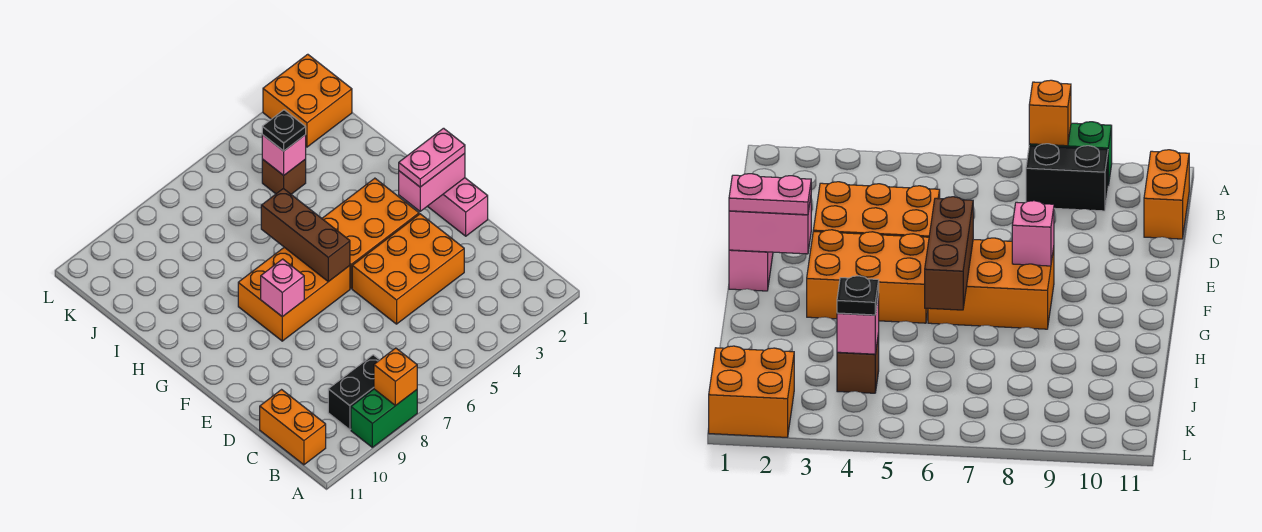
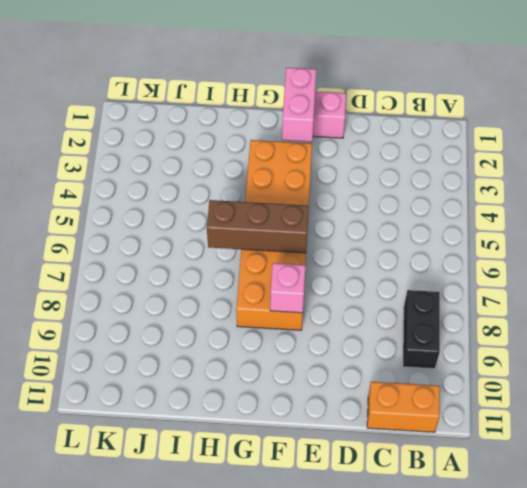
none -> green brick A8:A9 level 1
none -> orange brick D3:E5 level 1
none -> brown brick J4 level 1

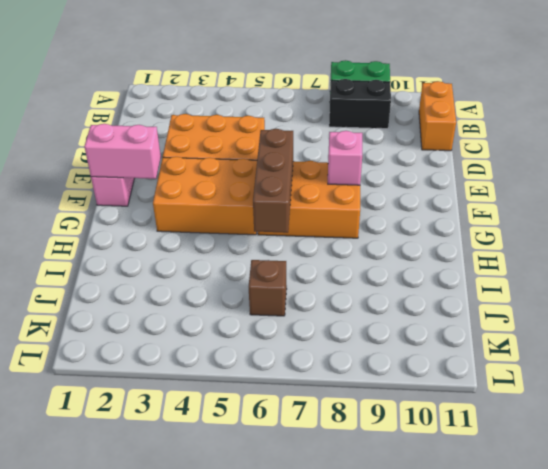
brown brick J6 level 1 -> brown brick J4 level 1
none -> orange brick K1:L2 level 1
none -> orange brick A8 level 2
none -> pink brick J4 level 2

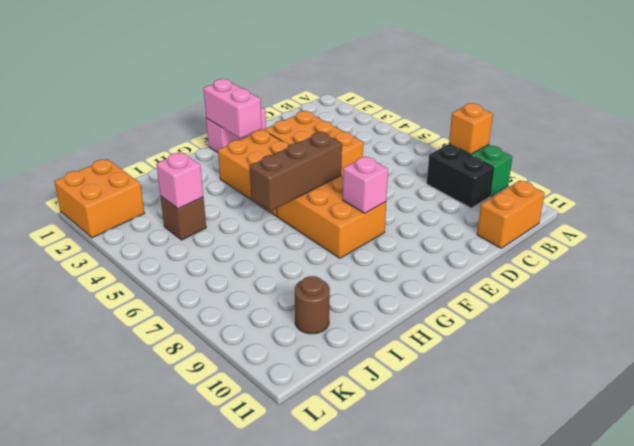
brown round brick J10 level 1 -> none
none -> pink plate F1:F2 level 3
none -> black plate J4 level 3

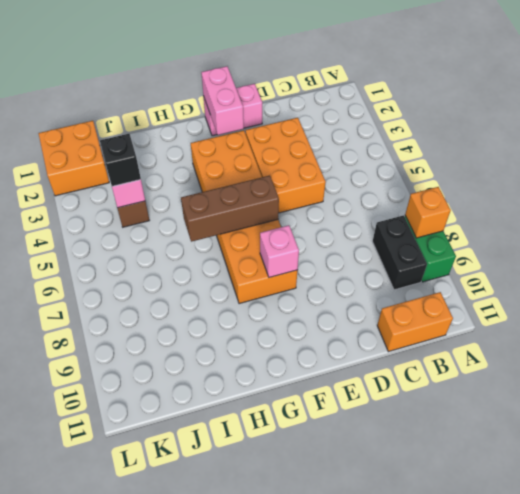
black brick J4 level 3 -> black plate J4 level 3
none -> pink plate F1:F2 level 3

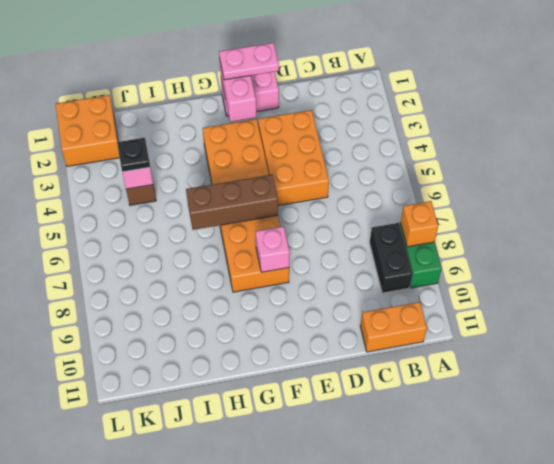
pink plate E1:F1 level 3 -> pink plate F1:F2 level 3

